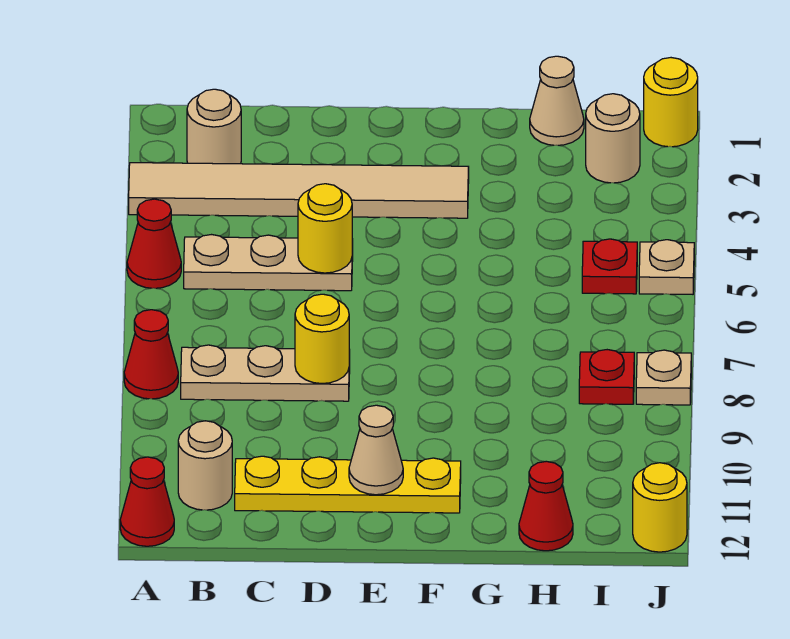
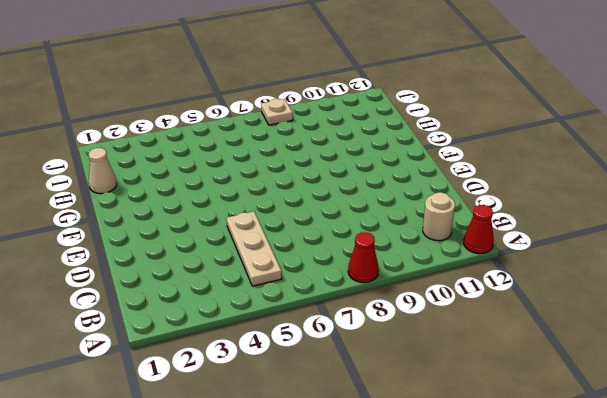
none -> tan tile A3:F3 level 1
none -> red cone A5 level 1
none -> tan round brick B2 level 1

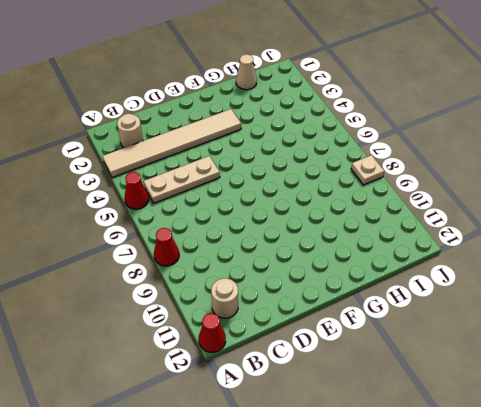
none -> tan plate B8:D8 level 1
none -> yellow plate C11:F11 level 1
none -> red cone H12 level 1

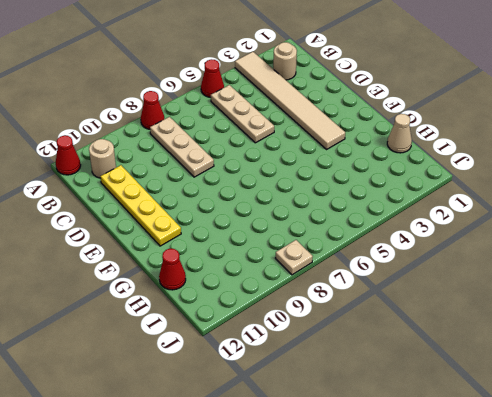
none -> tan round brick I2 level 1
none -> red plate I5 level 1
none -> red plate I8 level 1

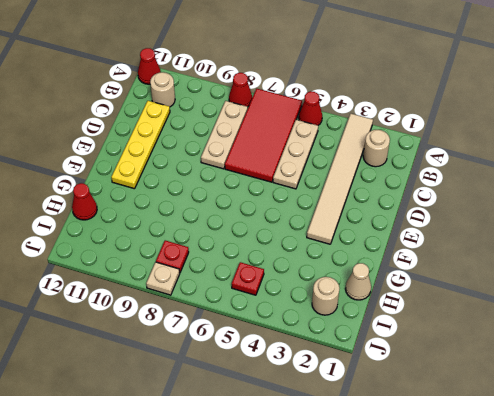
red tile A6:D7 level 1 -> none
none -> yellow round brick J1 level 1
none -> tan plate J5 level 1
none -> yellow round brick J12 level 1

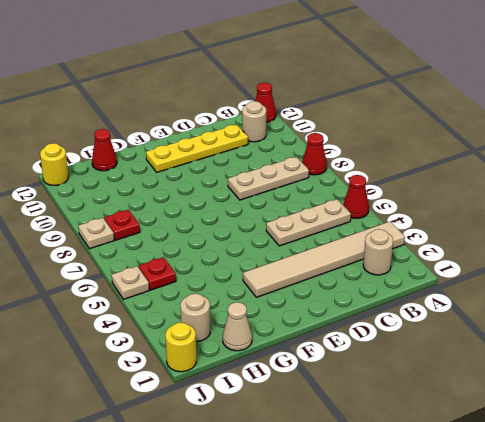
none -> yellow round brick D5 level 2
none -> yellow round brick D8 level 2
none -> tan cone E11 level 2

